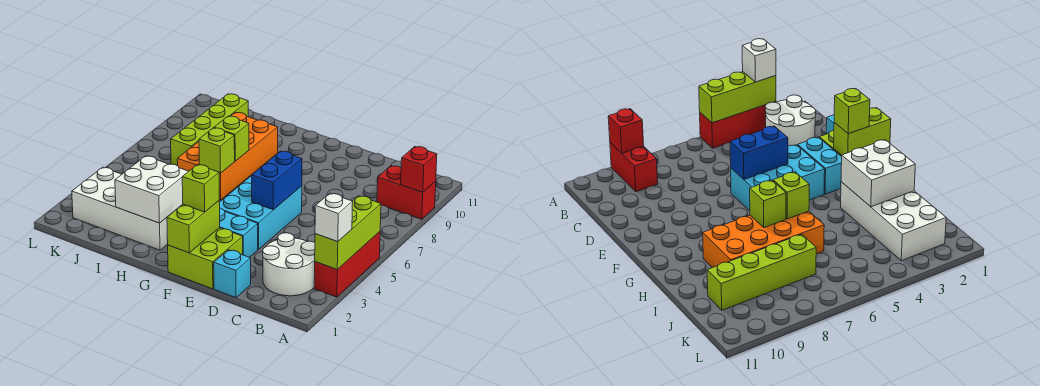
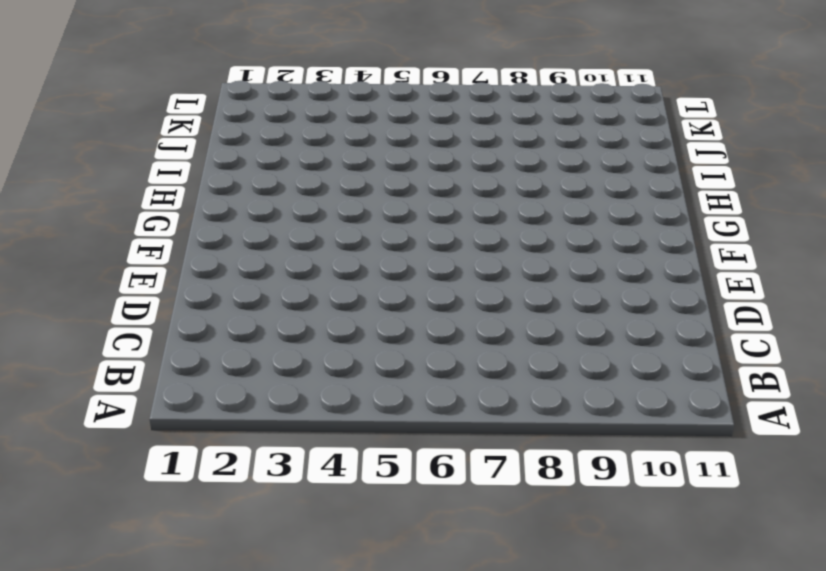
none -> red brick A3:A5 level 1
none -> red brick A9:B9 level 1
none -> white round brick B2:C3 level 1

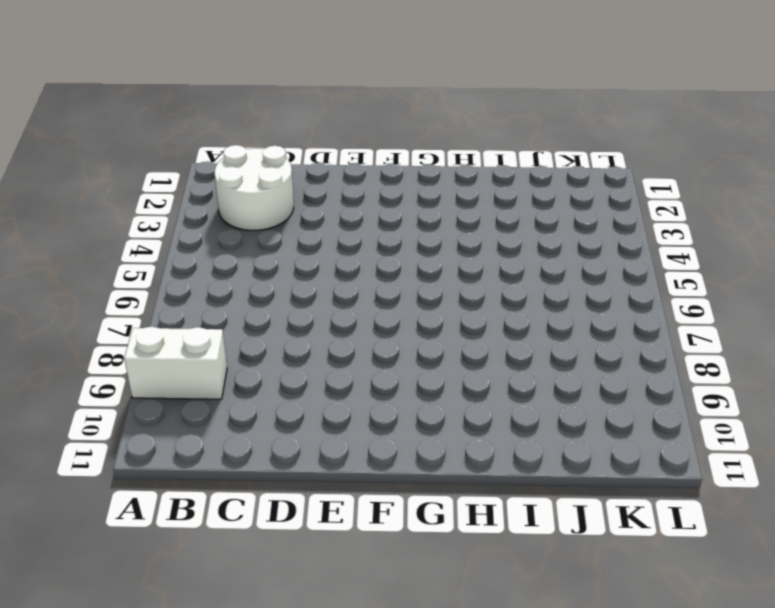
white brick A9:B9 level 1 -> red brick A9:B9 level 1
none -> red brick A3:A5 level 1
none -> cyan brick D1 level 1
none -> lime brick E1:F2 level 1

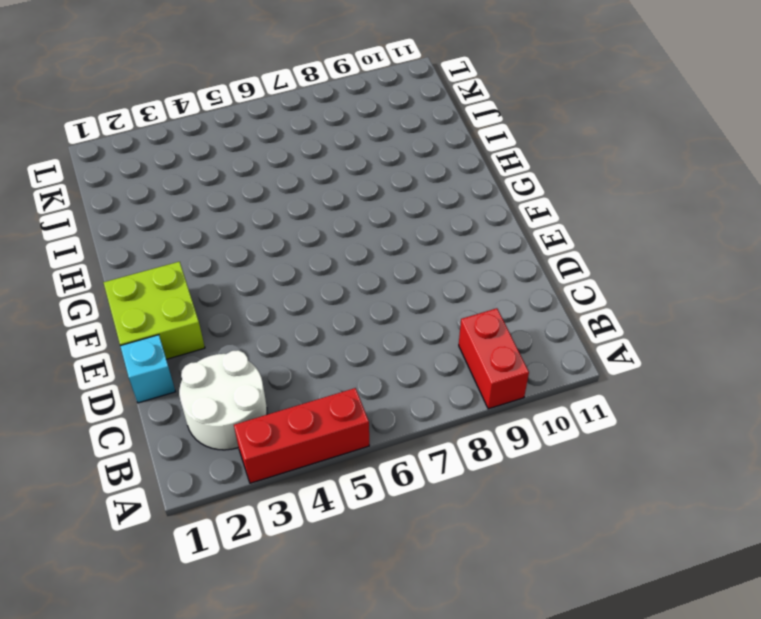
none -> cyan brick E3:F3 level 1
none -> cyan brick E4:F6 level 1
none -> white brick H2:K3 level 1

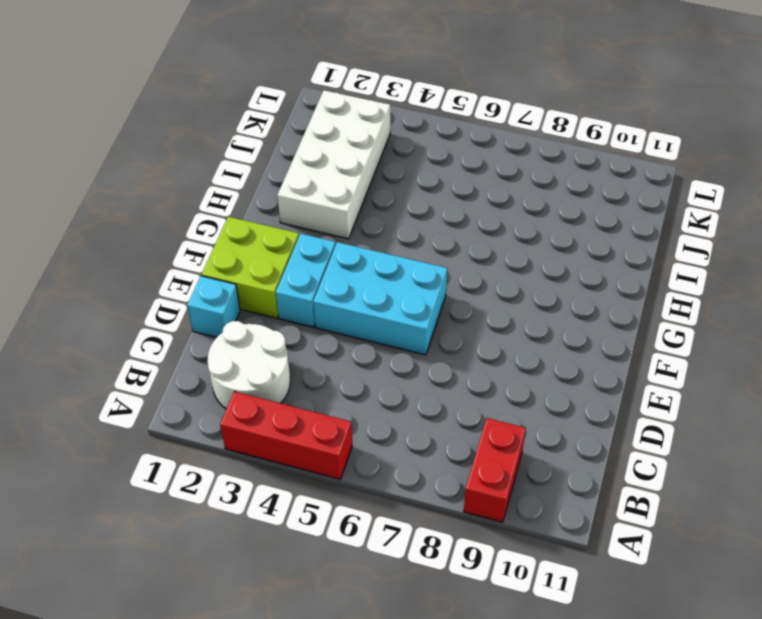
none -> orange brick H6:I9 level 1
none -> lime brick J7:J10 level 1
none -> lime brick A3:A5 level 2

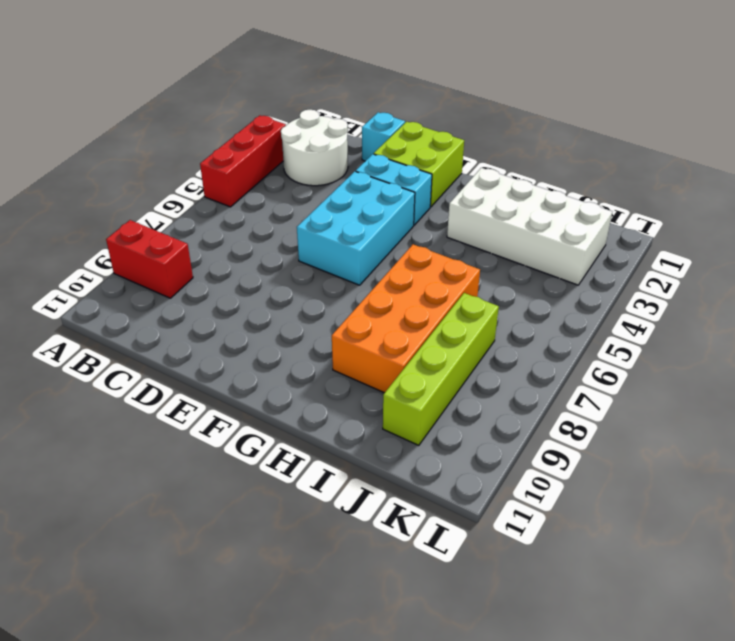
none -> lime brick A3:A5 level 2
none -> red brick A9 level 2
none -> blue brick E5:E6 level 2

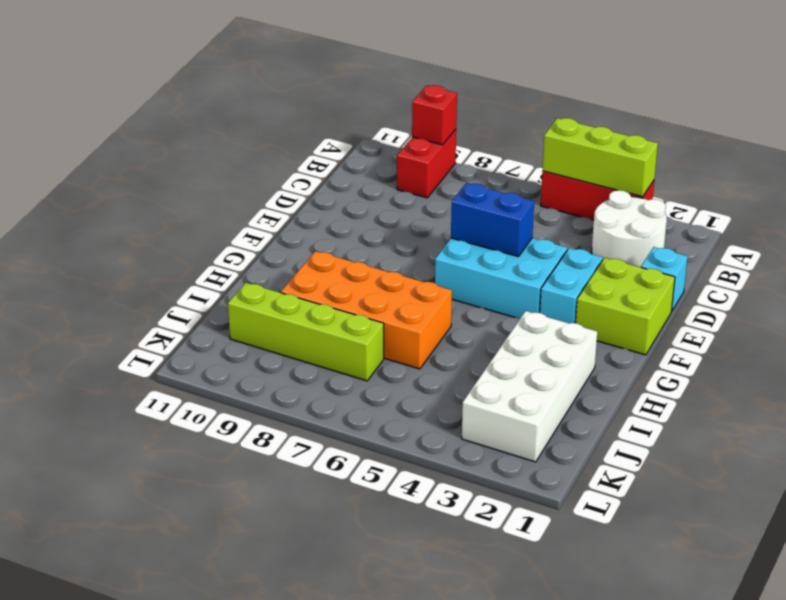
none -> lime brick F1:F2 level 2
none -> white brick H2:I3 level 2
none -> lime brick H6 level 2

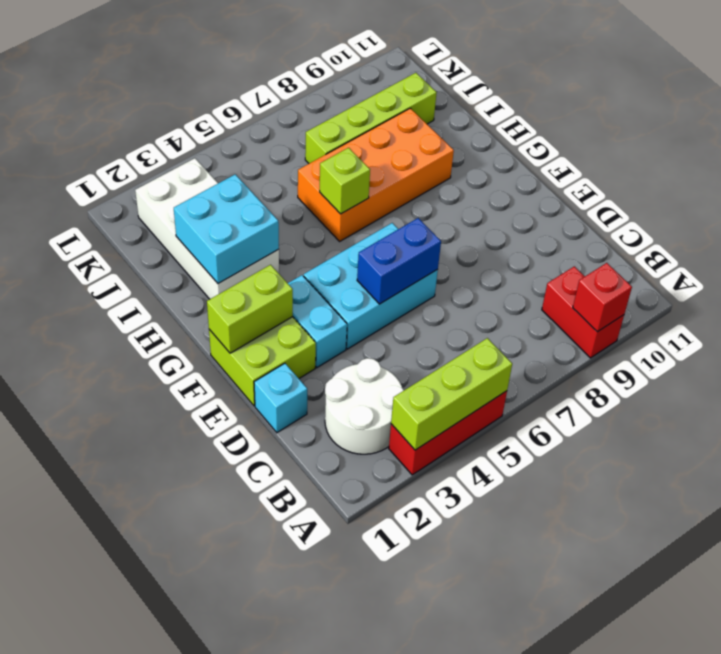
cyan brick H2:I3 level 2 -> white brick H2:I3 level 2
none -> lime brick H7 level 2
none -> white brick A3 level 3
none -> lime brick F2 level 3

